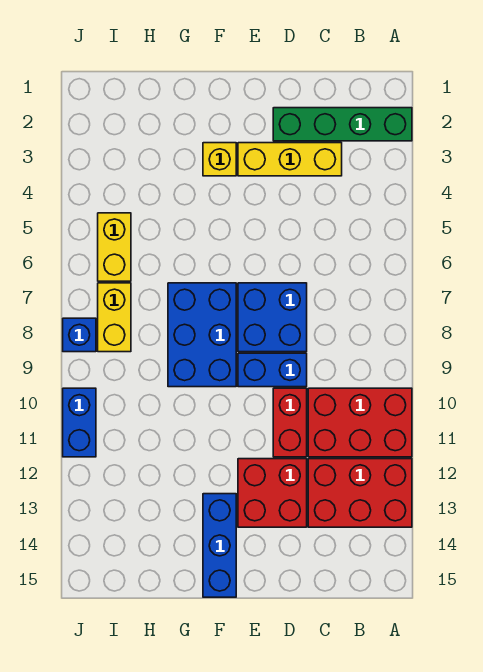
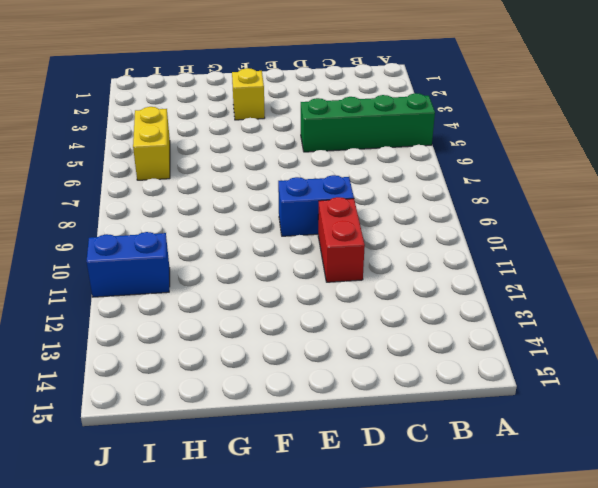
green brick A5:D5 level 1 -> green brick A2:D2 level 1
blue brick I11:J11 level 1 -> blue brick J10:J11 level 1
none -> red brick A10:C11 level 1
none -> red brick A12:C13 level 1
none -> yellow brick C3:E3 level 1

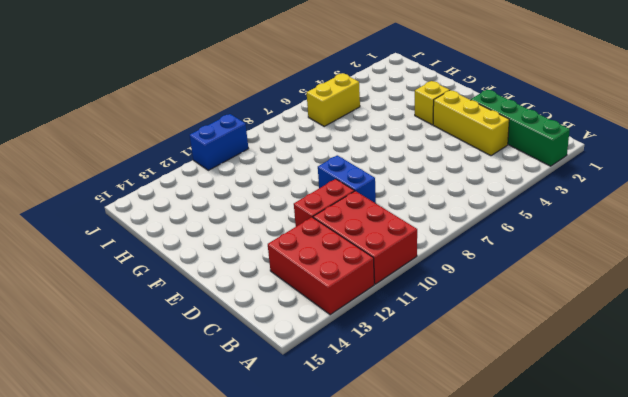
none -> blue brick D7:E8 level 1
none -> red brick D12:E13 level 1
none -> blue brick F7:G9 level 1

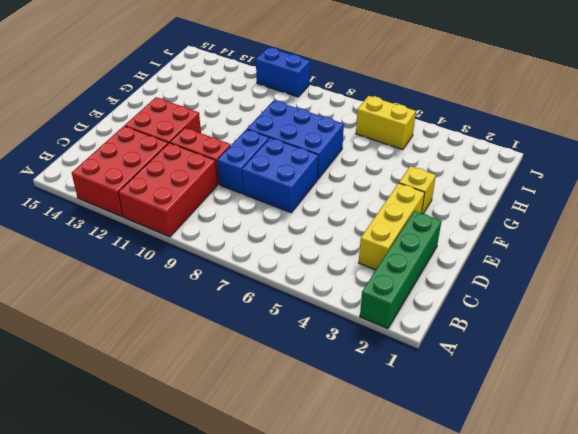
none -> blue brick F13:F15 level 1
none -> yellow brick I7:I8 level 1
none -> blue brick J8 level 1

